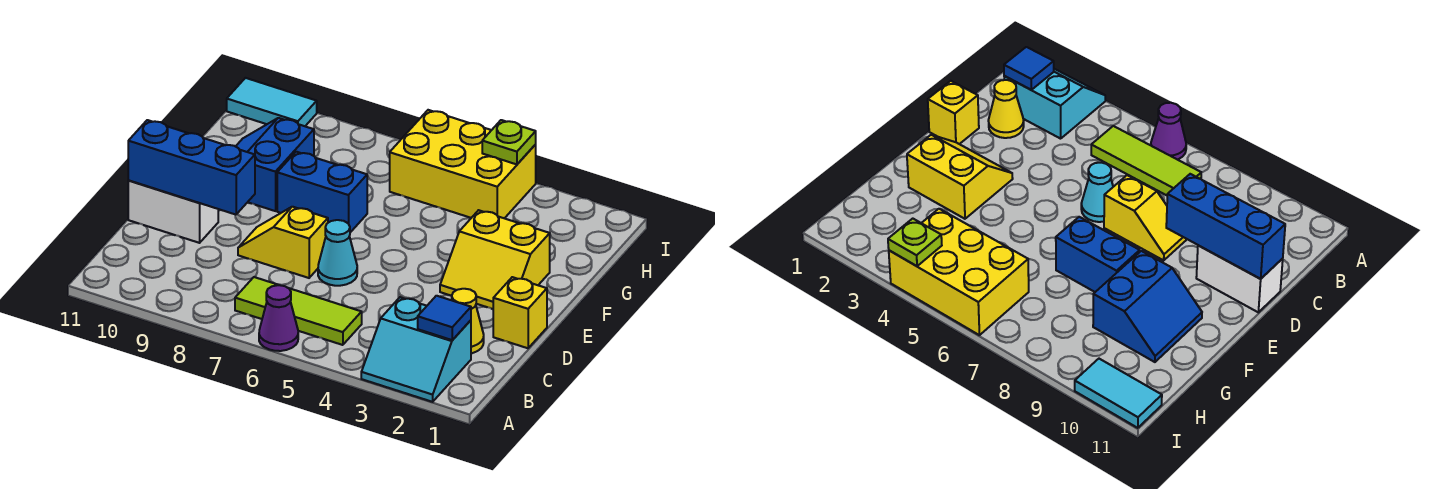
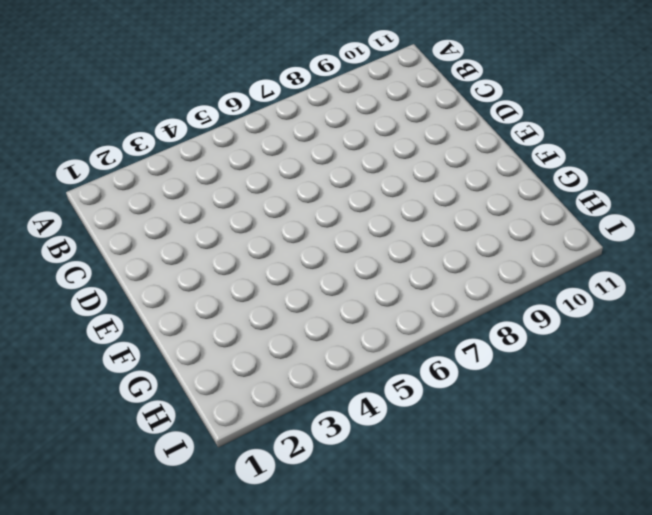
none -> cyan slope A2:B3 level 1 top B
none -> purple cone A6 level 1
none -> lime tile B5:B7 level 1

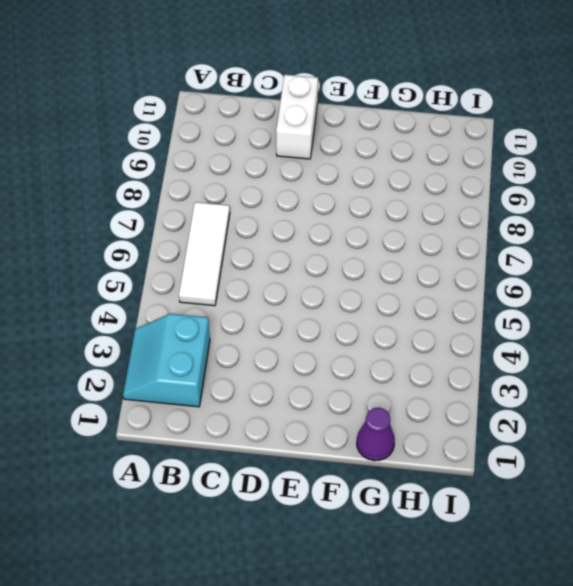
white tile B5:B7 level 1 -> lime tile B5:B7 level 1
purple cone G1 level 1 -> purple cone A6 level 1
none -> yellow cone C2 level 1
none -> yellow brick D1 level 1
none -> cyan cone D6 level 1

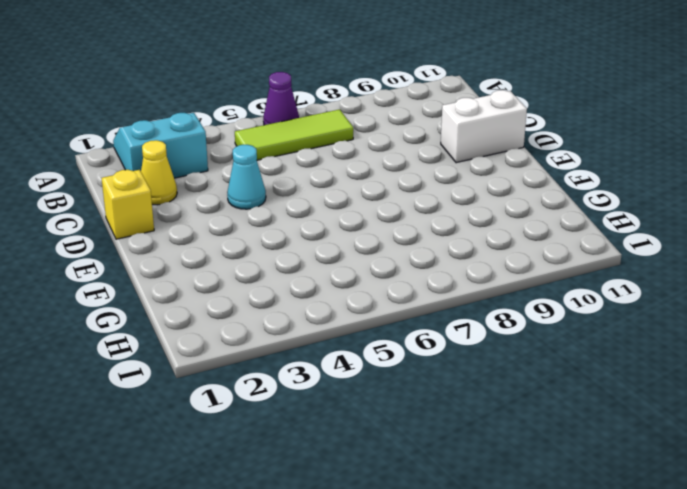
cyan cone D4 level 1 -> cyan cone D6 level 1
none -> yellow slope D7:D8 level 1 top 7
none -> yellow slope E2:F3 level 1 top F
none -> blue brick F7:F8 level 1

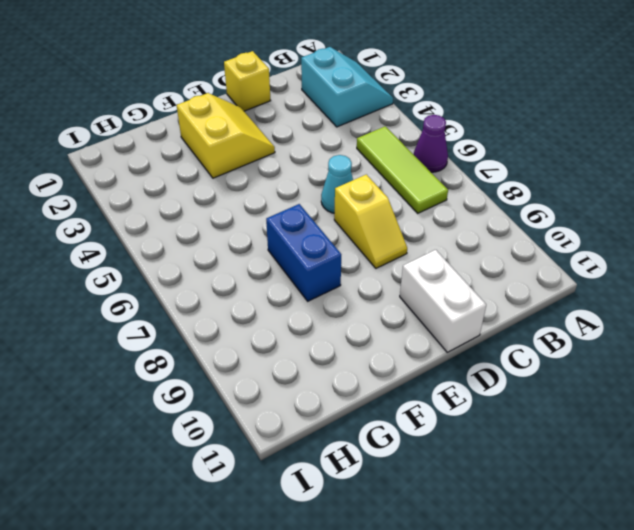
none -> yellow cone C2 level 1
none -> blue slope F9:G10 level 1 top 9
none -> yellow brick H4:I6 level 1

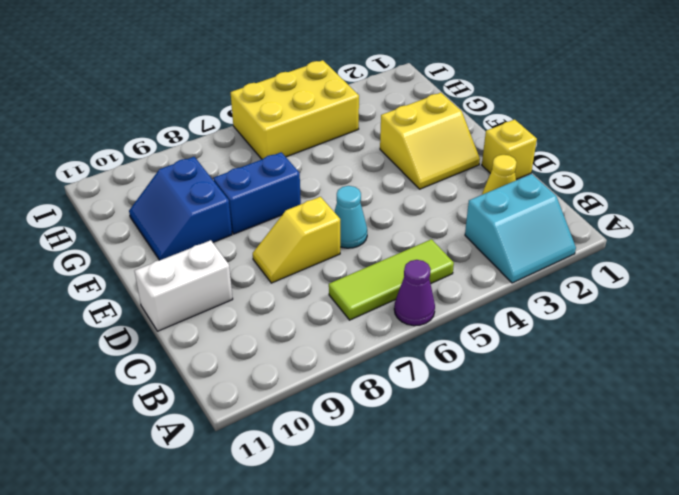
none -> cyan tile I10:I11 level 1
none -> blue tile B2 level 2
none -> blue brick D9:D11 level 2

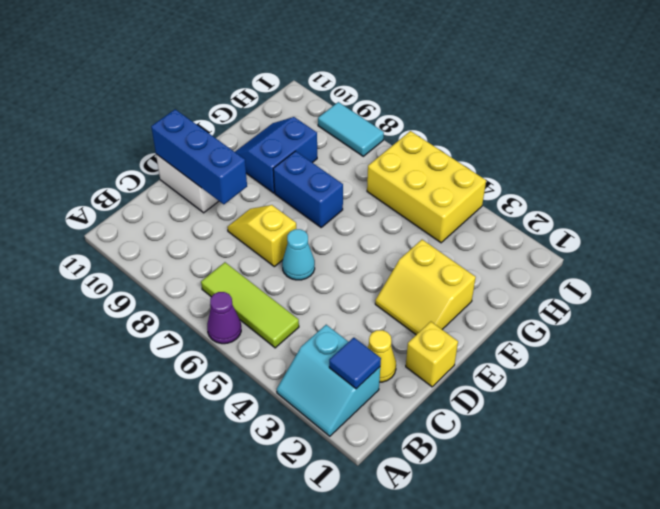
cyan tile I8:I9 level 1 -> cyan tile I10:I11 level 1
none -> lime plate I4 level 2

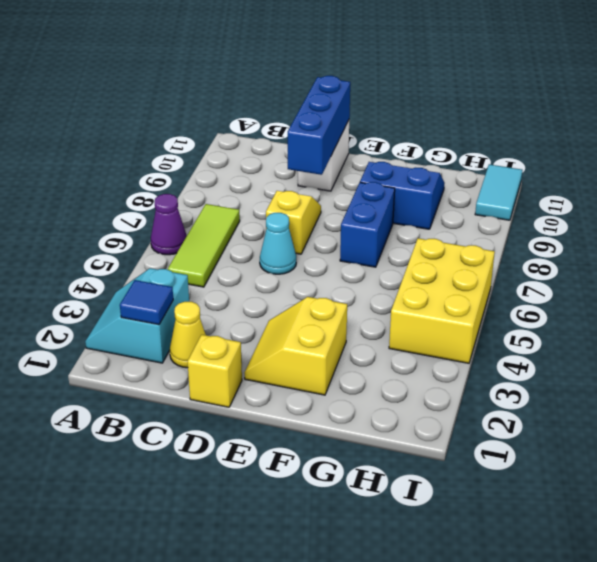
none -> lime plate I4 level 2

